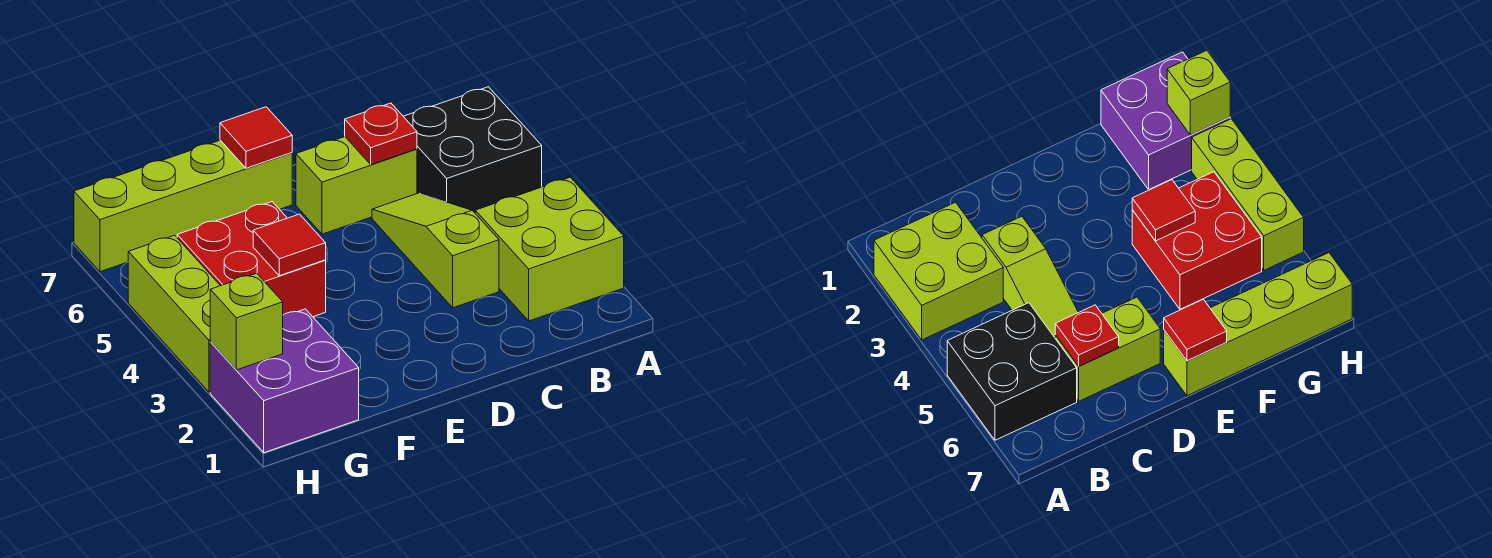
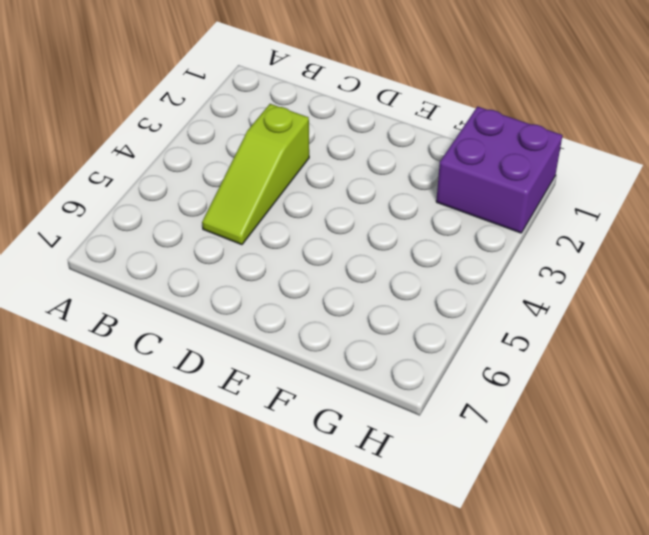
none -> lime brick A2:B3 level 1
none -> black brick A5:B6 level 1
none -> lime brick C6:D6 level 1

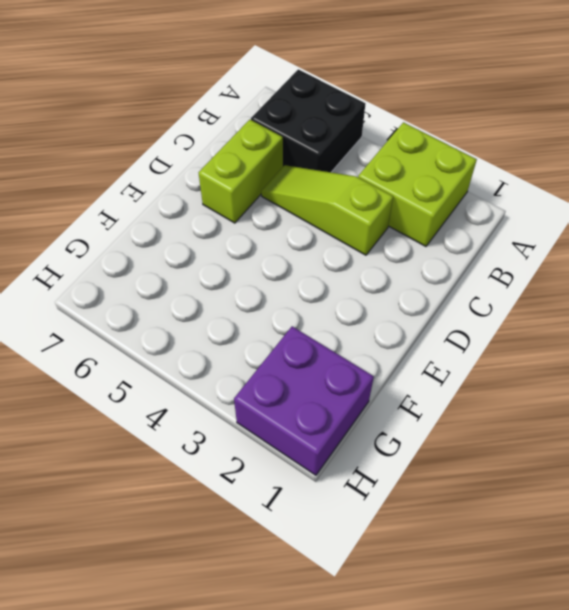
none -> lime brick E7:H7 level 1
none -> red brick F4:G5 level 1
none -> lime brick H3:H5 level 1

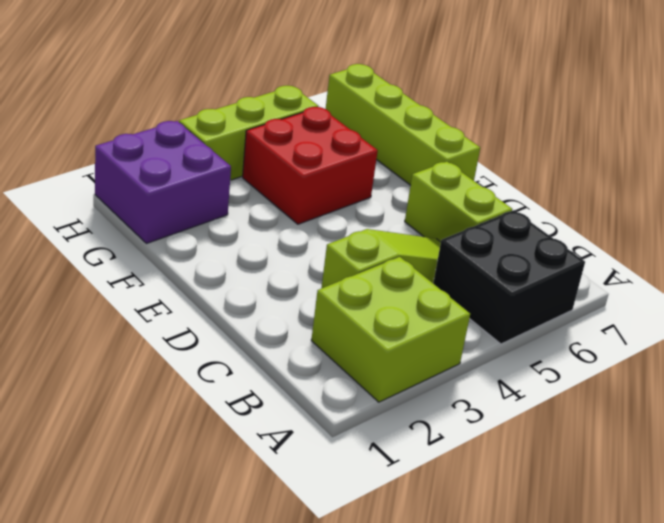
none -> red plate C6 level 2
none -> red tile E7 level 2
none -> red tile F4 level 2

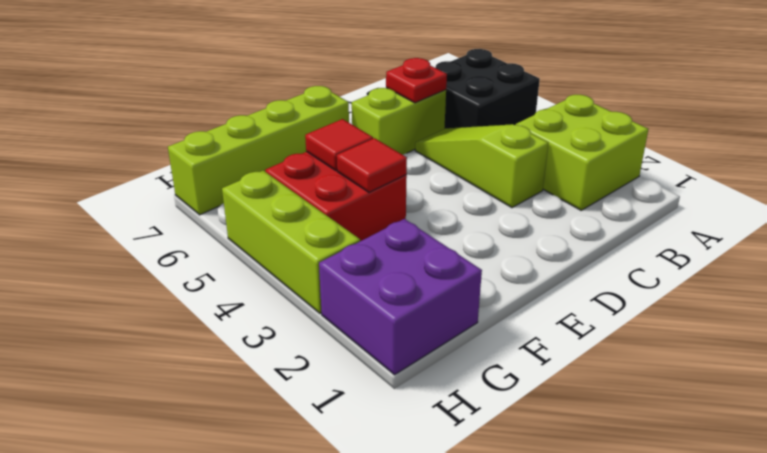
red tile F5 level 2 -> red tile E7 level 2
none -> lime brick H2 level 2

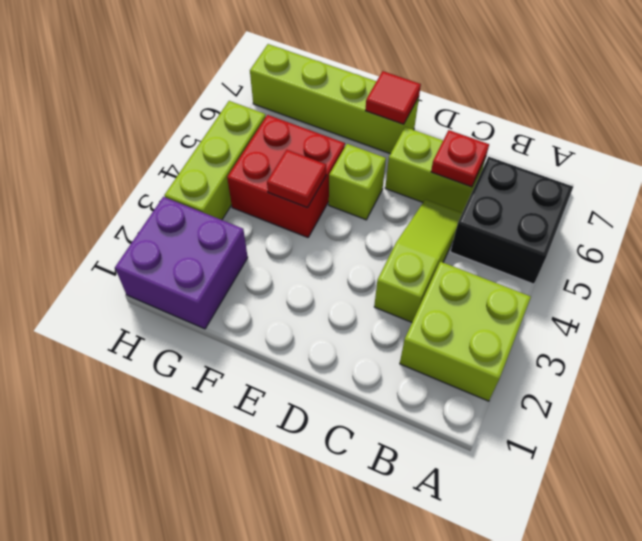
lime brick E5 level 1 -> lime brick H2 level 2

